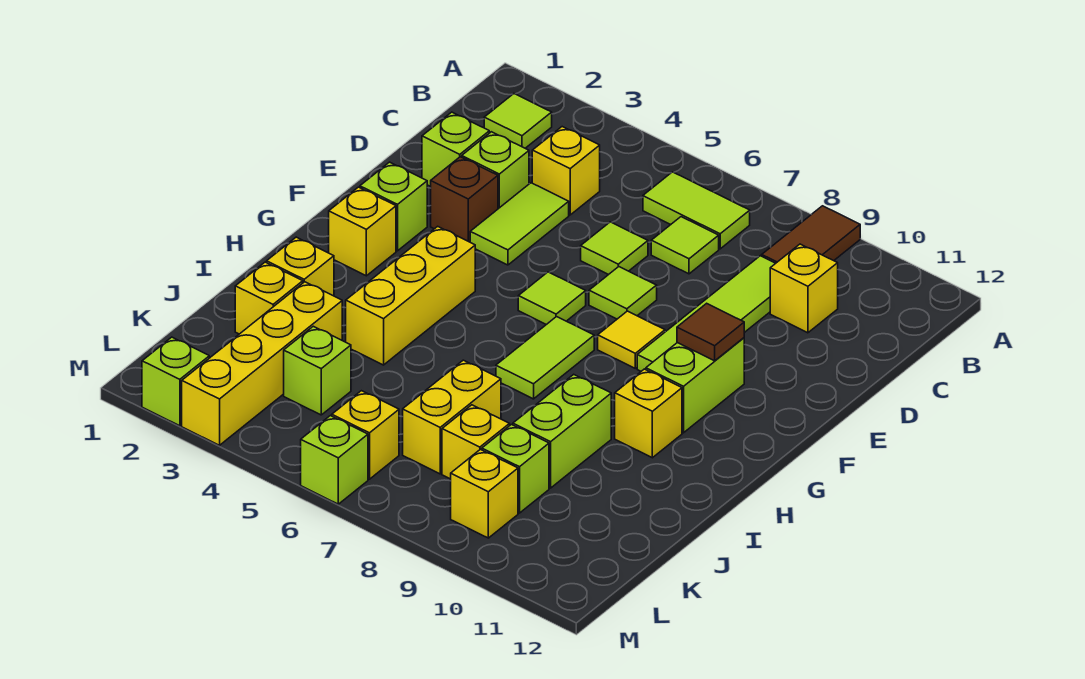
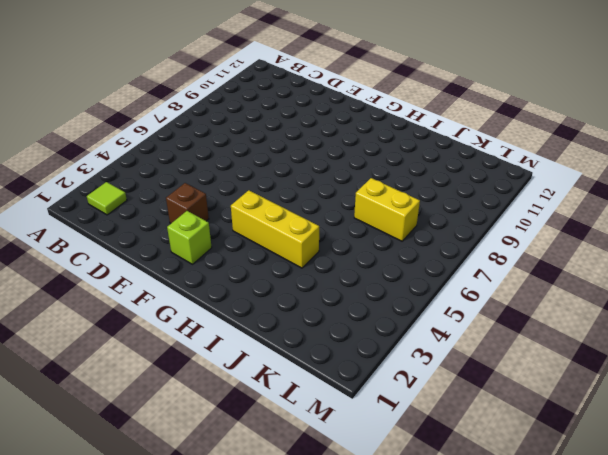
none -> brown tile A9:B9 level 1
none -> lime tile B6:B7 level 1
none -> yellow brick C4 level 1
none -> lime tile C7 level 1

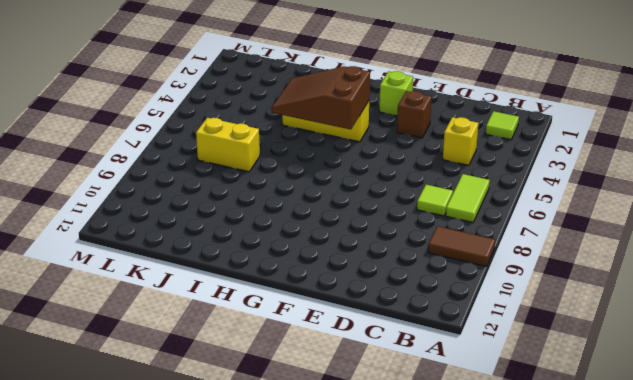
brown slope G4:I5 level 2 top G -> none
none -> lime tile C9:F9 level 1
none -> yellow brick C10 level 1
none -> lime brick D2 level 1
none -> lime brick D3 level 1

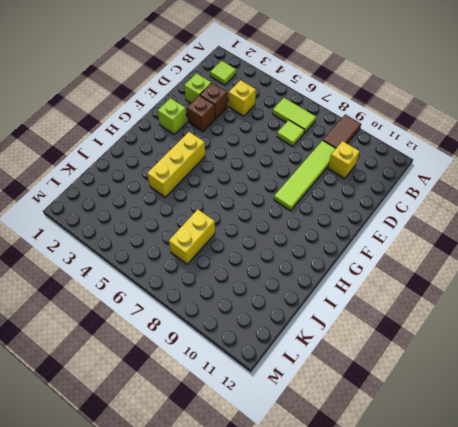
brown brick D3 level 1 -> lime brick D3 level 1
none -> lime tile D4:E4 level 1
none -> lime tile D6 level 1
none -> lime tile E7 level 1
none -> lime tile F6 level 1

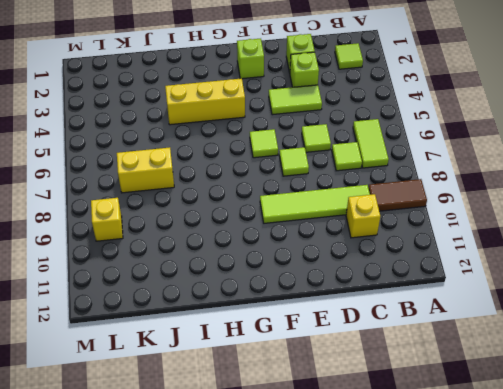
none -> yellow brick C4 level 1
none -> brown brick E3 level 1
none -> yellow tile F8 level 1
none -> lime brick F10:G10 level 1

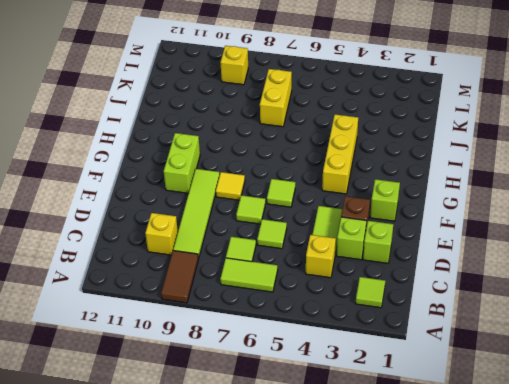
none -> yellow brick G2 level 1
none -> lime tile G7:H7 level 1
none -> yellow brick H10 level 1
none -> yellow brick I2 level 1

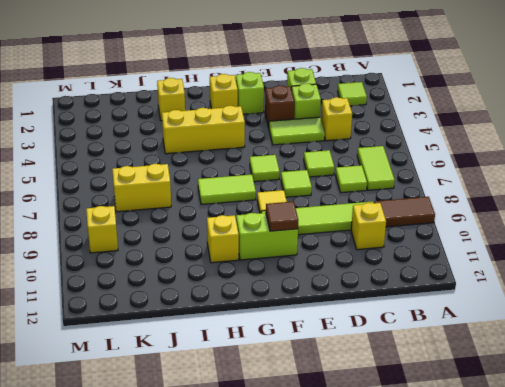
none -> lime brick I9:J9 level 1
none -> yellow brick J2 level 1
none -> yellow brick J3:M3 level 1
none -> lime brick K4 level 1

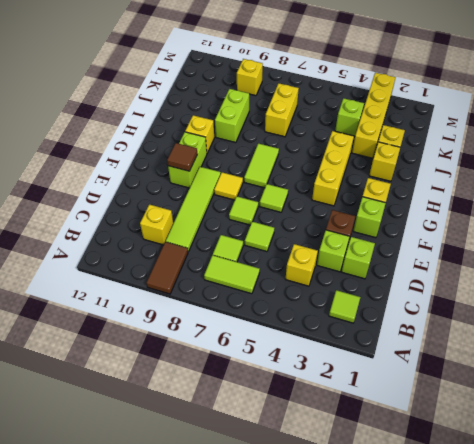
none -> lime tile D4:E4 level 1
none -> yellow brick K8 level 1
none -> lime brick K9 level 1
none -> yellow brick L6 level 1

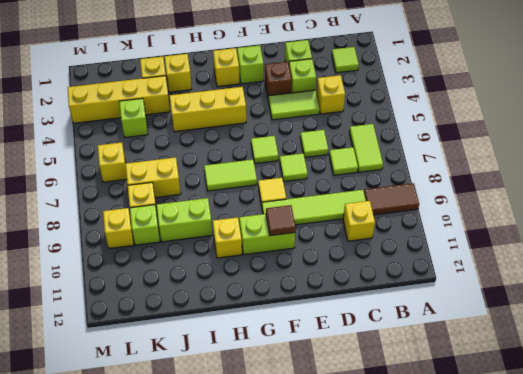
none -> lime brick M2 level 1
none -> lime brick M6 level 1

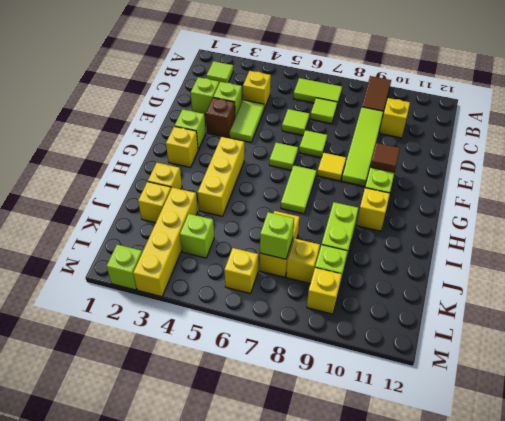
lime brick K7 level 2 -> lime brick M6 level 1

